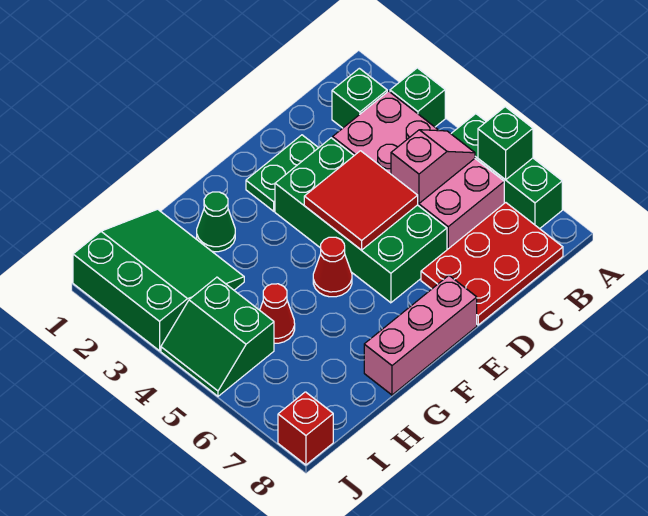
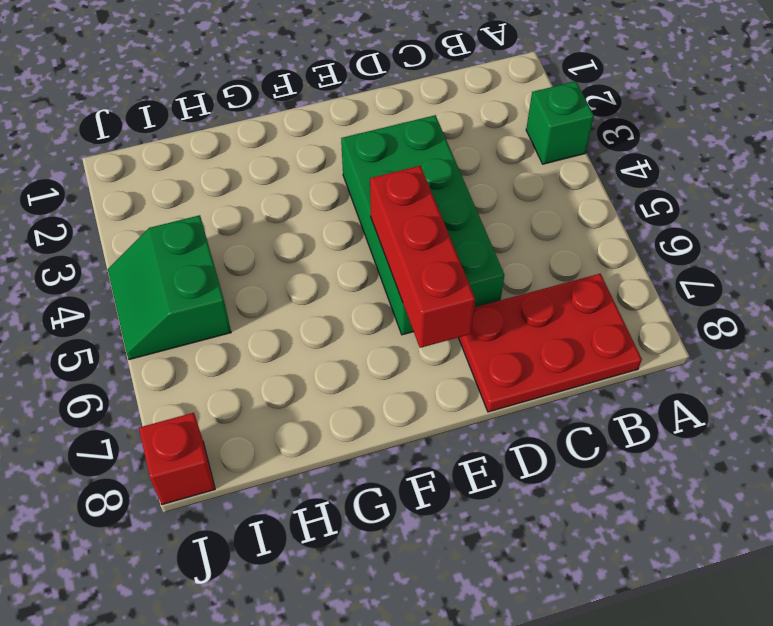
red brick E5:E7 level 2 -> red tile D4:E5 level 2
none -> green brick A5:A7 level 1
none -> green brick B2 level 1
none -> pink brick B3:C6 level 1

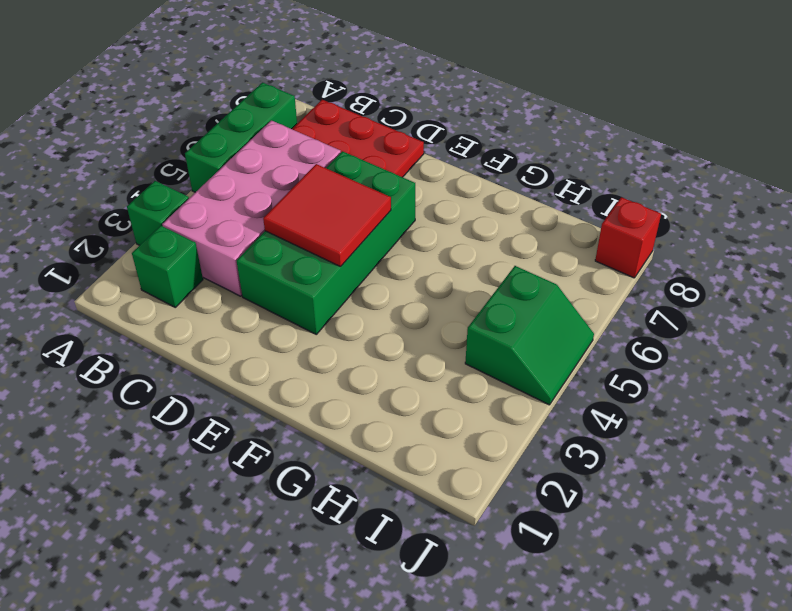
none -> green plate D2:E2 level 1
none -> pink brick E8:G8 level 1
none -> red cone F5 level 1

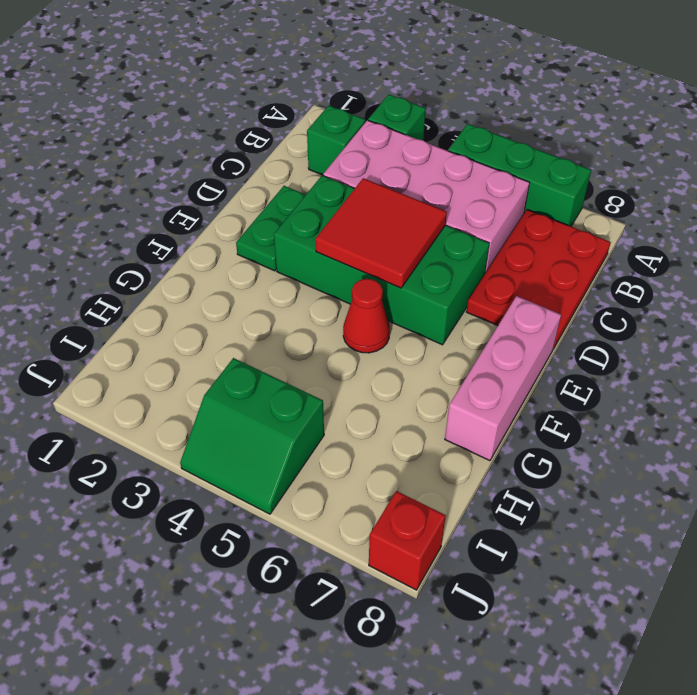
none -> green cone G2 level 1
none -> green slope H1:J3 level 1 top J
none -> red cone H5 level 1

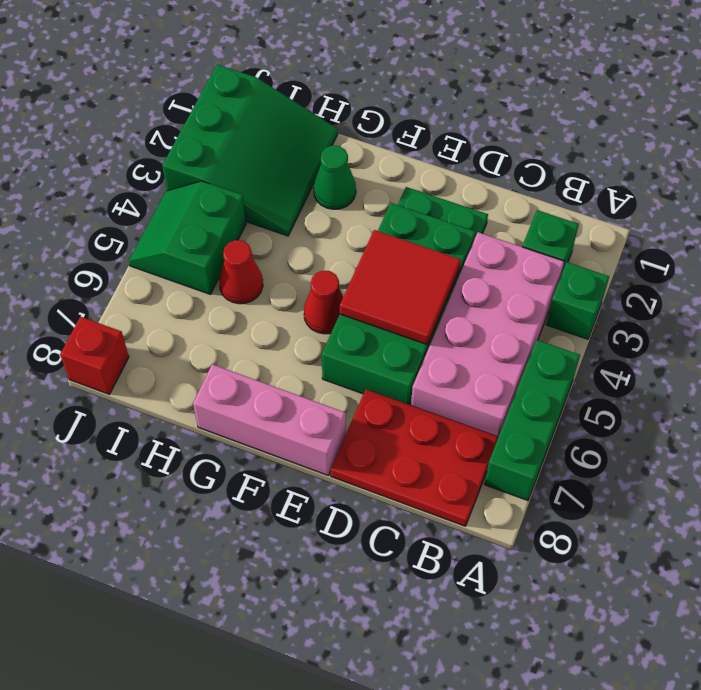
none -> green brick A6 level 2
none -> pink slope B5:C5 level 2 top C

